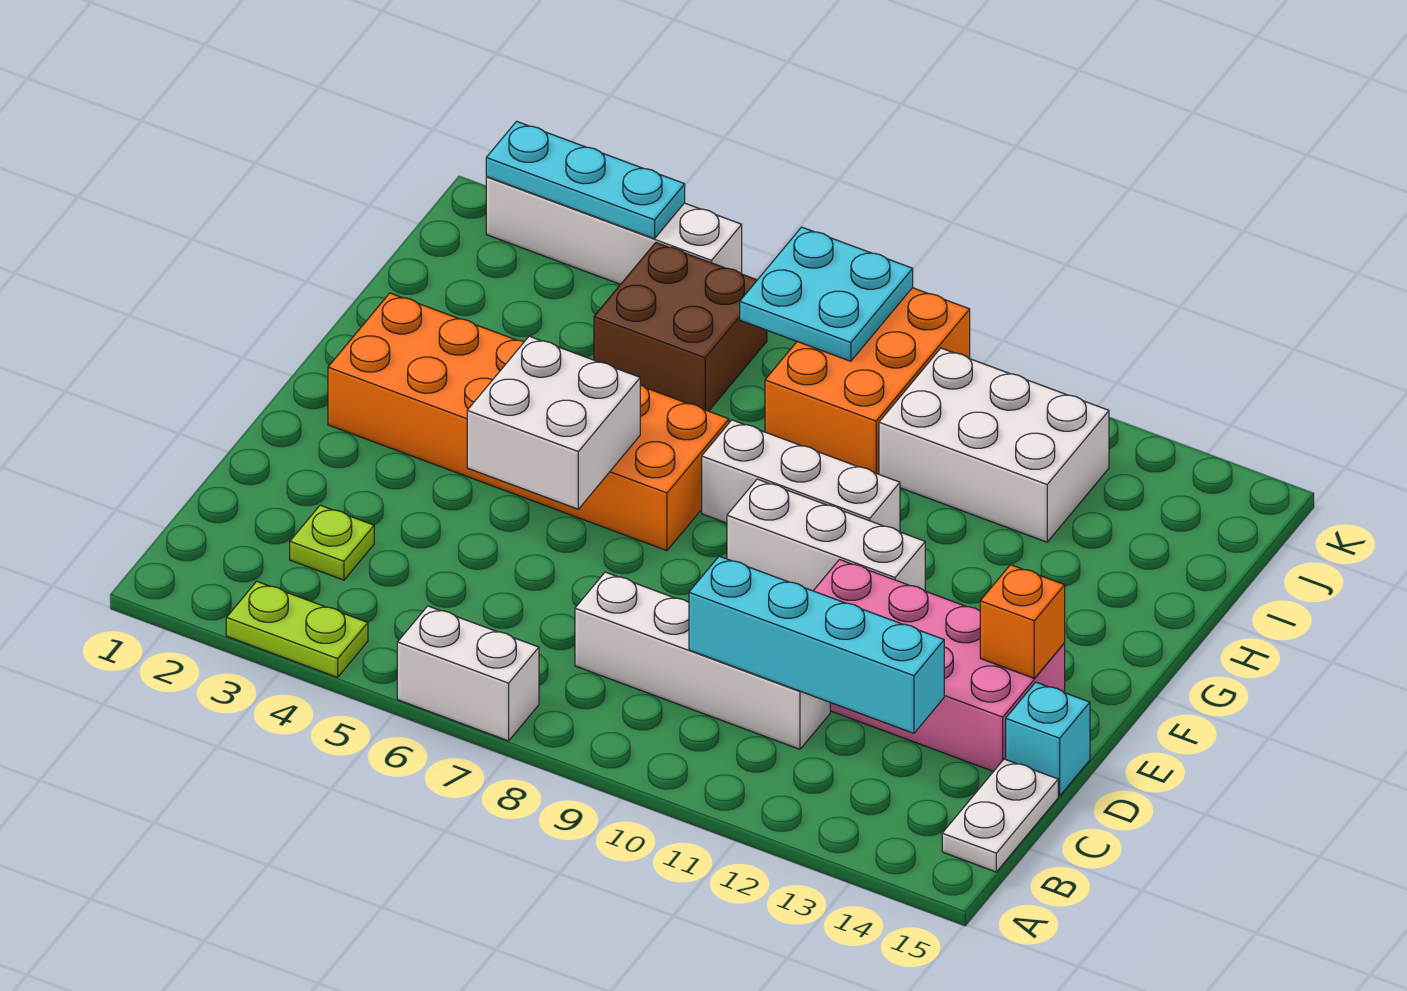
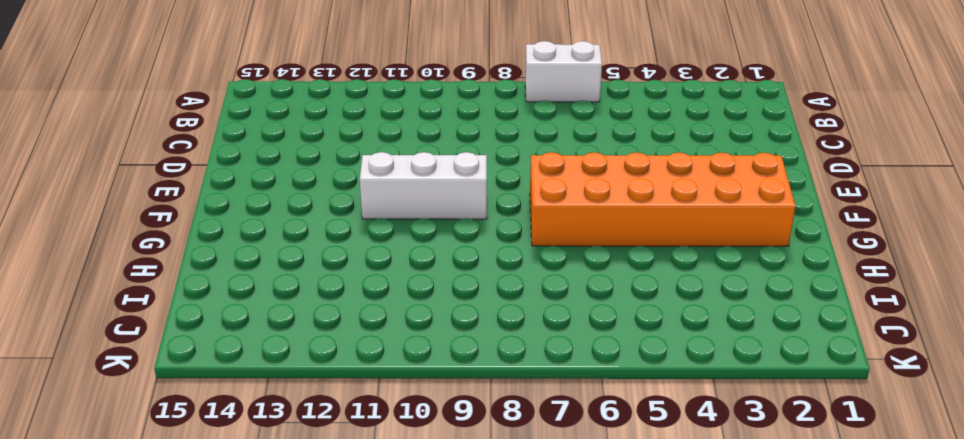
none -> lime plate A3:A4 level 1
none -> white plate B15:C15 level 1
none -> lime plate C3 level 1

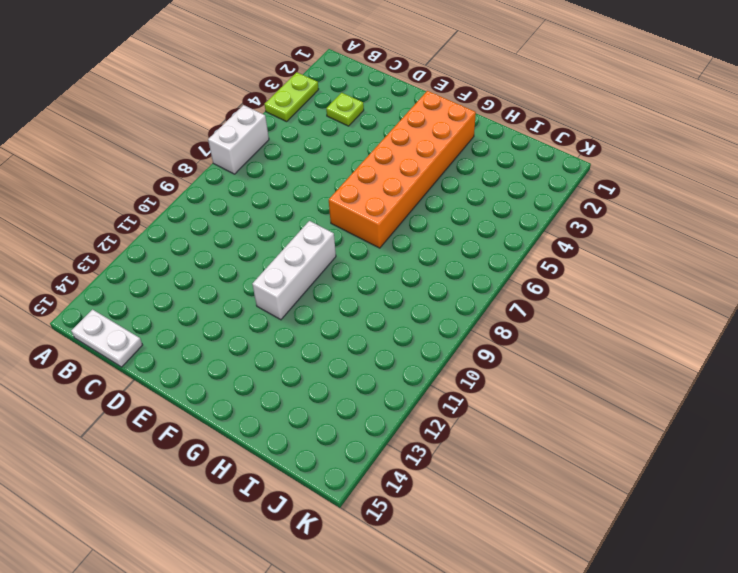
none -> white brick C8:C11 level 1
none -> pink brick D11:E14 level 1
none -> cyan brick D15 level 1

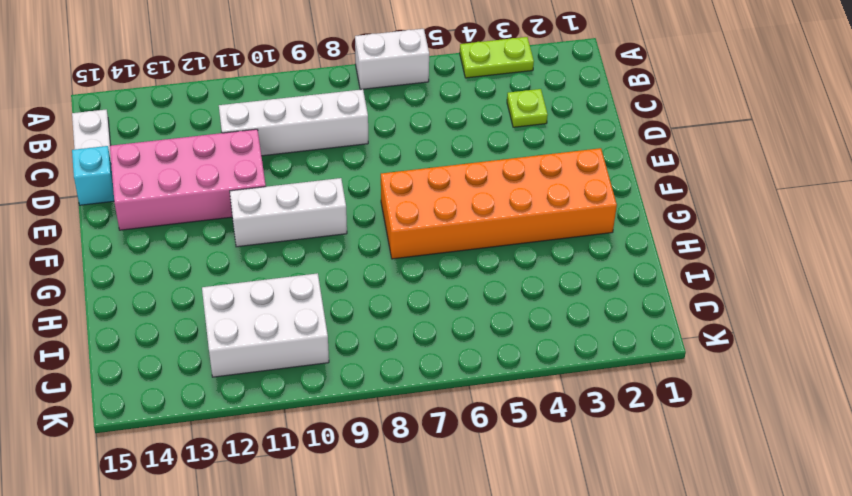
none -> white brick G8:G10 level 1
none -> brown brick I5:J6 level 1
none -> orange brick I8:K9 level 1

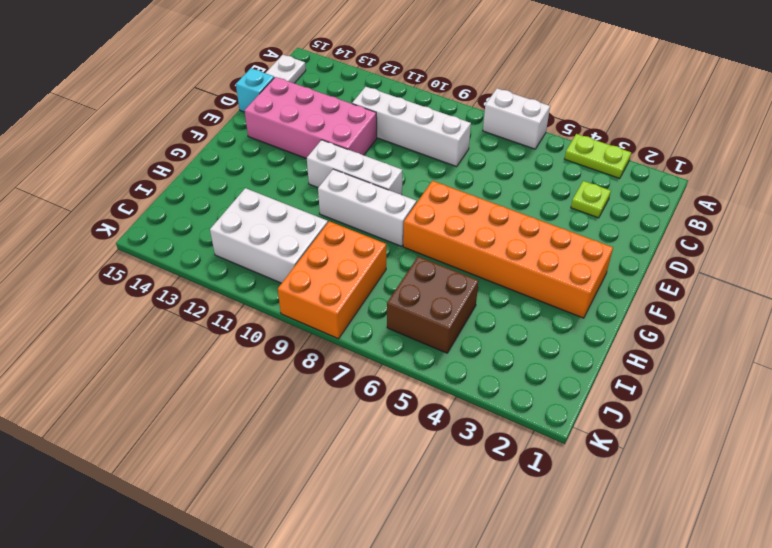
none -> white brick K2:K5 level 1
none -> cyan brick C10:C13 level 2
none -> white brick E5:F6 level 2

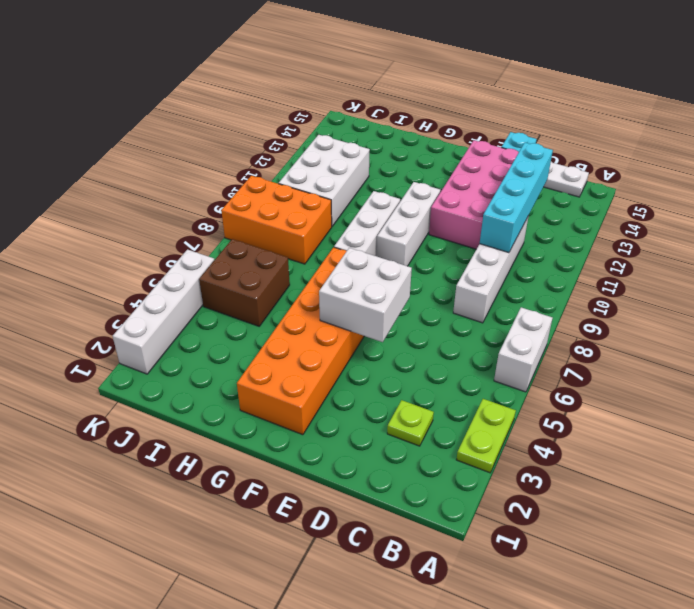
none -> orange brick E14 level 2
none -> cyan plate J7:K8 level 2
none -> cyan plate K2:K4 level 2

